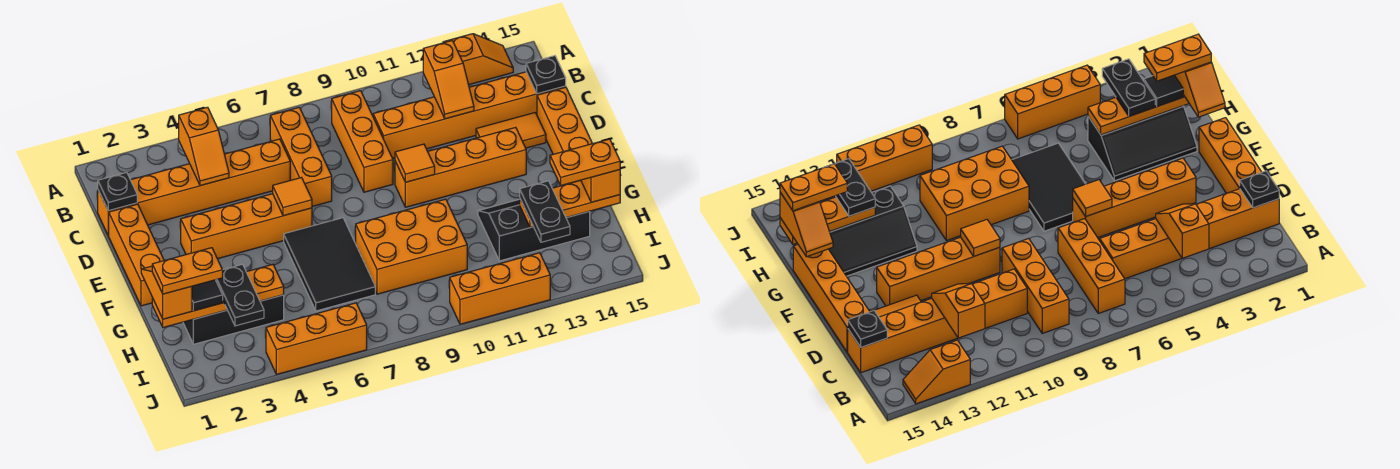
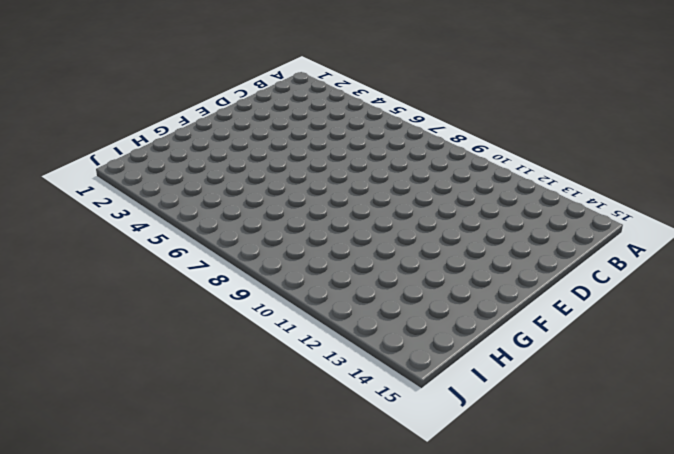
none -> orange slope A13:A14 level 1 top 13
none -> orange brick B7:D7 level 1
none -> orange brick B9:D9 level 1
none -> orange brick C1:C6 level 1

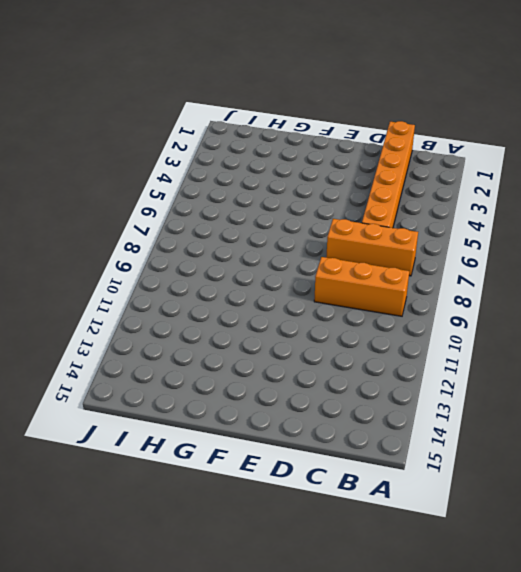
none -> orange slope A13:A14 level 1 top 13
none -> orange brick C10:C15 level 1
none -> orange brick D1:F1 level 1
none -> orange tile D13:D14 level 1

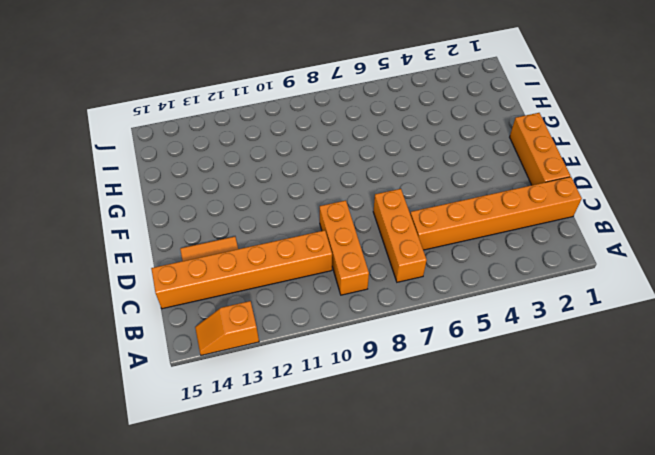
none -> orange brick D15:G15 level 1
none -> orange brick E3:E6 level 1
none -> orange brick E10:E13 level 1
none -> black tile F6:H7 level 1

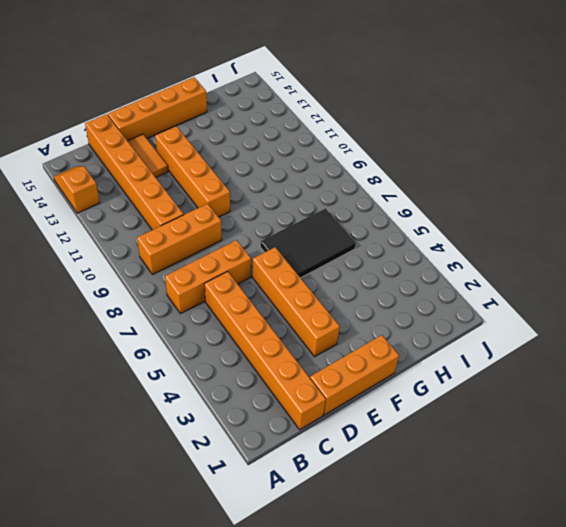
none -> black slope G2:H4 level 1 top H
none -> orange brick G8:H10 level 1
none -> black slope G12:H14 level 1 top H
none -> orange brick J4:J6 level 1

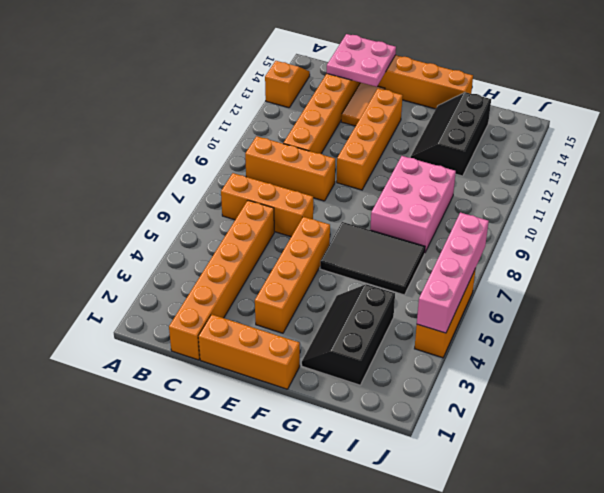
pink plate C14:D15 level 2 -> black plate C15 level 2
pink brick G8:H10 level 1 -> orange brick G8:H10 level 1
pink brick J4:J7 level 2 -> none
none -> orange brick J10:J12 level 1
none -> orange slope B4:C4 level 2 top B
none -> orange slope B12:C12 level 2 top B
none -> black plate C1 level 2

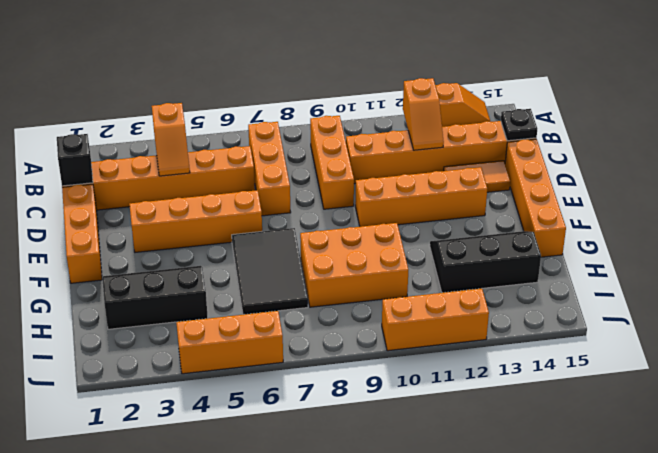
black brick C1 level 2 -> black plate C1 level 2
none -> orange tile E6 level 2
none -> orange tile E10 level 2
none -> orange plate H1:H4 level 2
none -> orange plate H13:H15 level 2

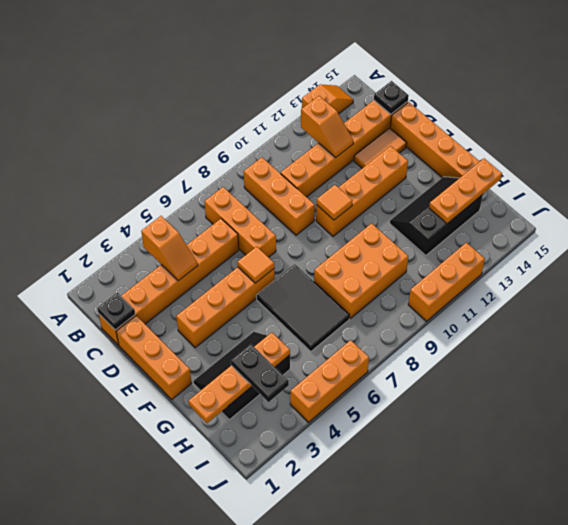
none -> orange slope G1:H1 level 3 top H
none -> orange slope G15:H15 level 3 top H
none -> black tile H2 level 3
none -> black plate H13:I13 level 3

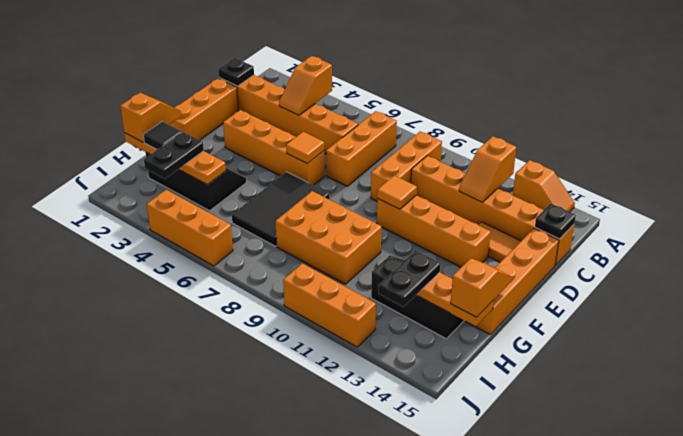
none -> orange plate H1:H2 level 4
none -> orange plate H14:H15 level 4

